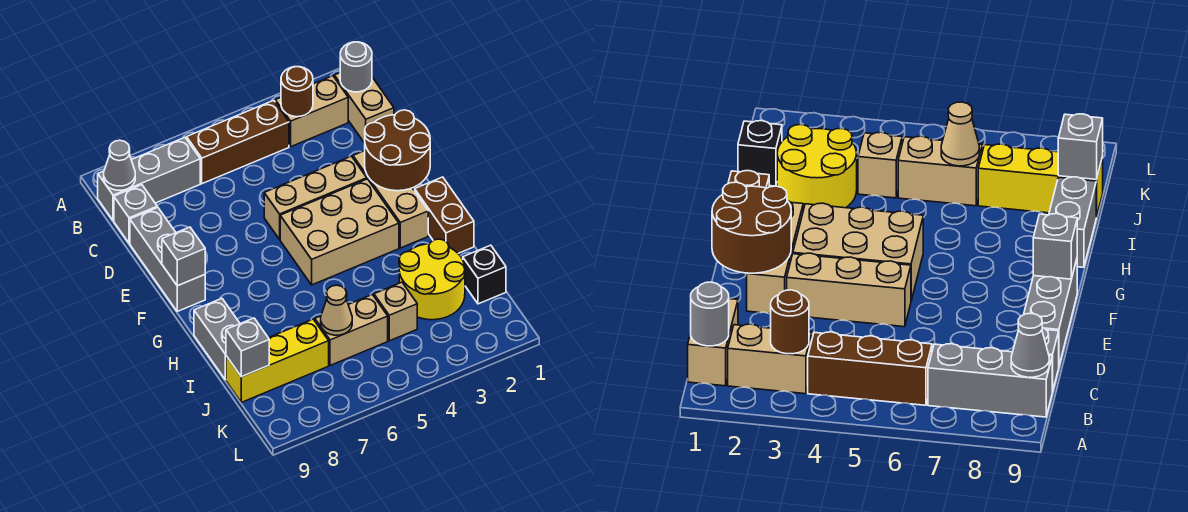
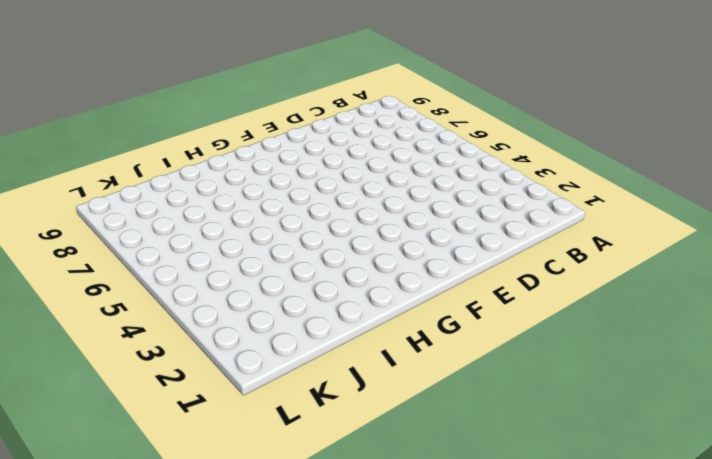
none -> tan brick B1:C1 level 1
none -> tan brick B2:B3 level 1
none -> brown brick B4:B6 level 1

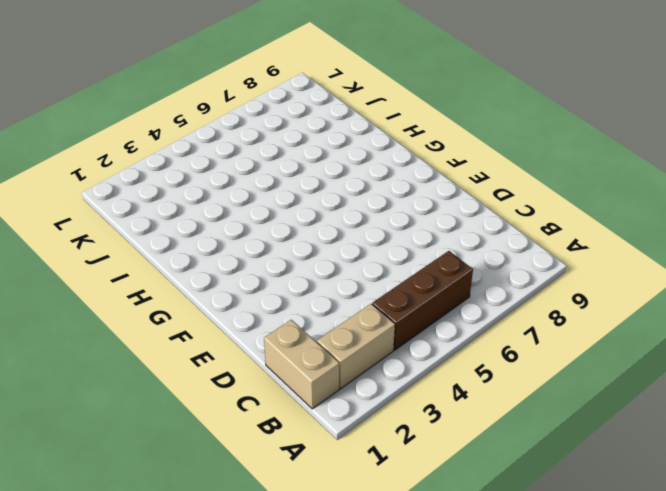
none -> grey brick B7:B9 level 1
none -> grey brick C9 level 1
none -> grey brick D9:F9 level 1

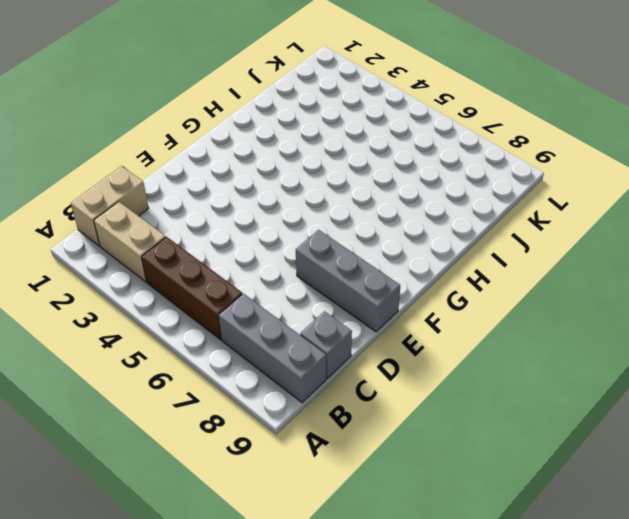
grey brick E7:E9 level 1 -> grey brick D9:F9 level 1
none -> tan brick E2:G2 level 1
none -> tan brick E3:E5 level 1
none -> tan brick F3:G5 level 1

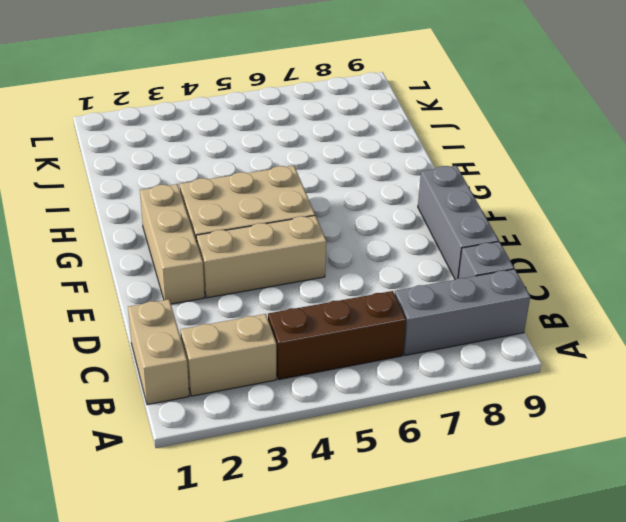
none -> brown brick G1:H1 level 1
none -> grey brick H9:I9 level 1
none -> yellow round brick I2:J3 level 1

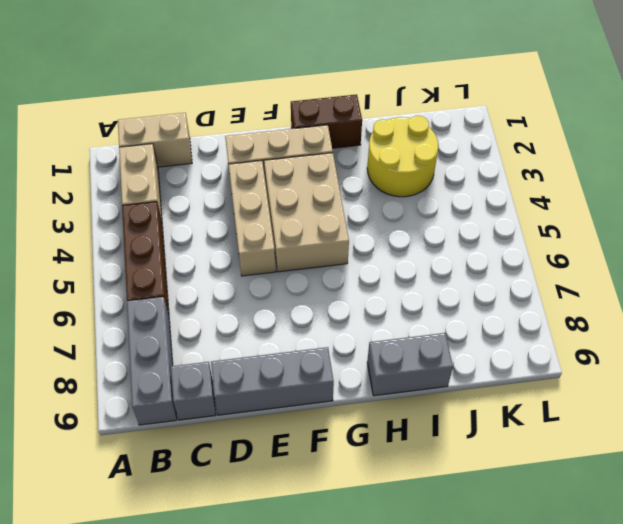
none -> black brick J1 level 1
none -> tan brick J4 level 1
none -> tan brick J5:J6 level 1

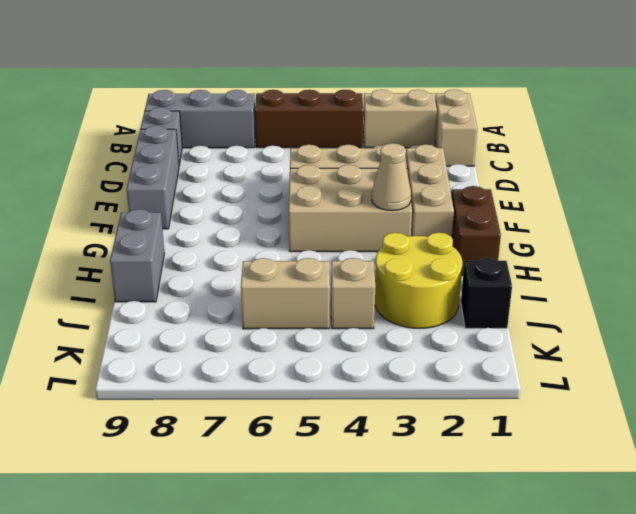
tan cone G3 level 2 -> tan cone J6 level 2
none -> yellow brick J7:J9 level 1
none -> grey round brick B1 level 2
none -> brown round brick B3 level 2

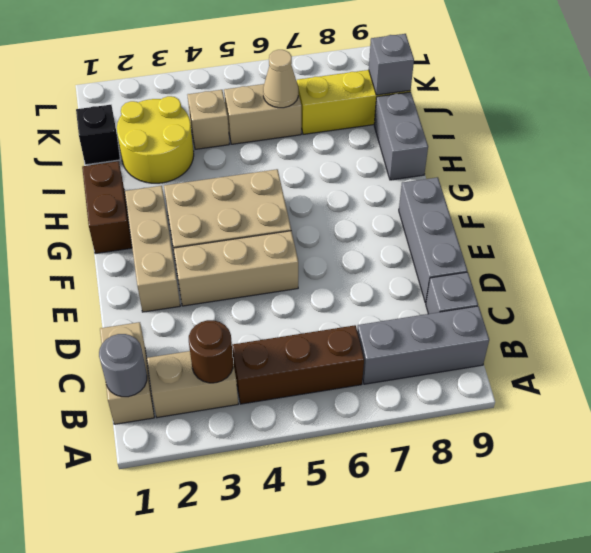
none -> grey cone B9 level 2
none -> brown round brick E1:F2 level 2
none -> grey brick F9 level 2

